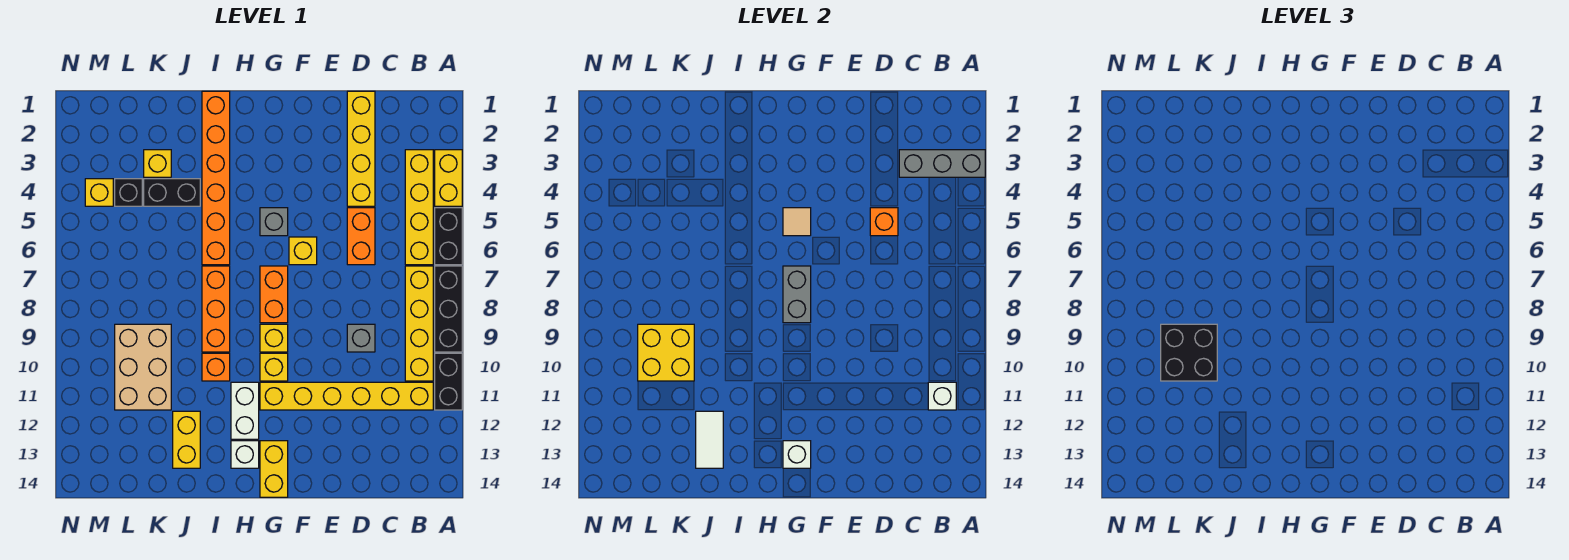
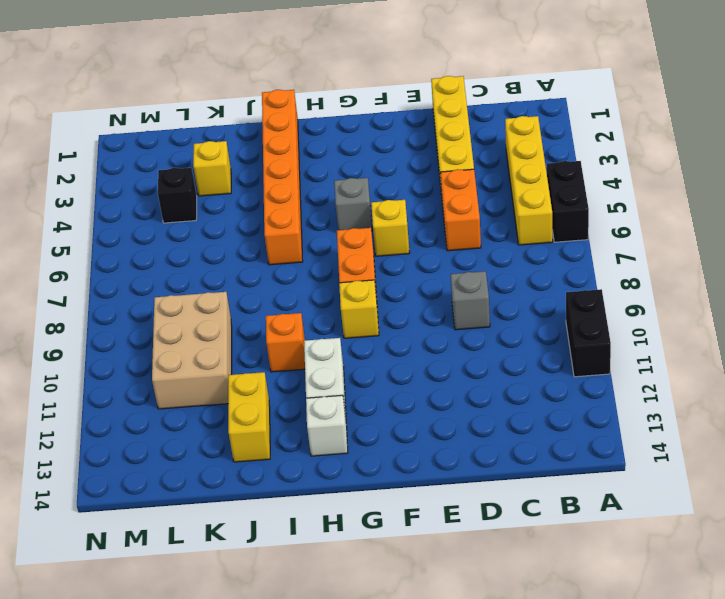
none -> yellow brick A3:A4 level 1
none -> black brick A7:A9 level 1
none -> yellow brick B7:B10 level 1
none -> yellow brick B11:G11 level 1

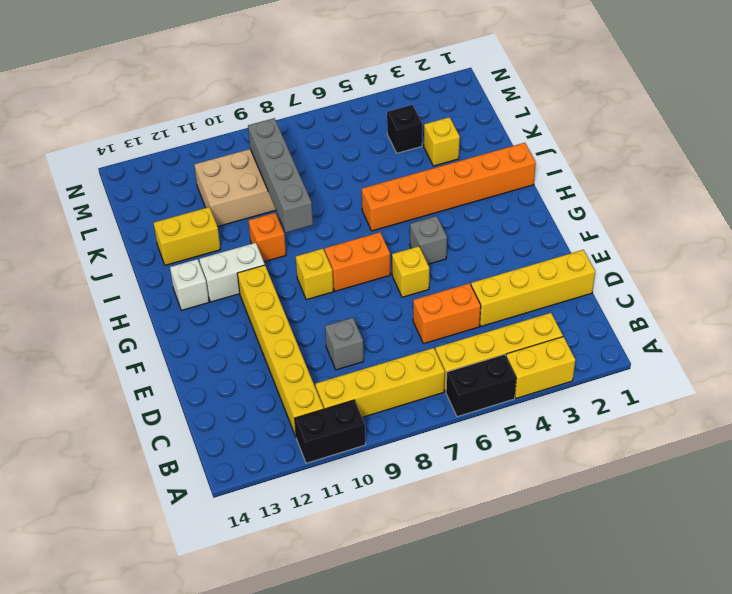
grey brick I9:L9 level 2 -> yellow brick K9:L10 level 2
none -> black brick A7:A9 level 1
none -> yellow brick G10 level 1
none -> yellow brick G13:G14 level 1
none -> orange brick I7:I9 level 1

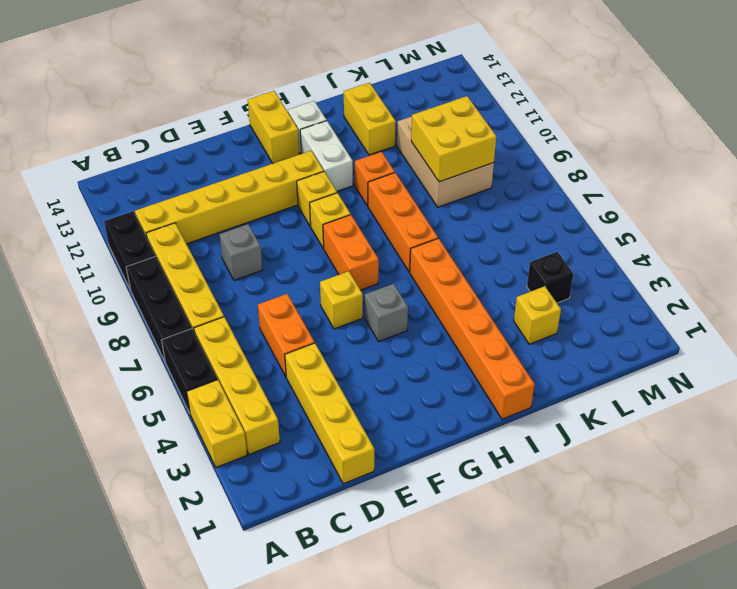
none -> black brick J4:K4 level 1
none -> yellow brick M4 level 1
none -> grey brick A3:C3 level 2
none -> white brick B11 level 2

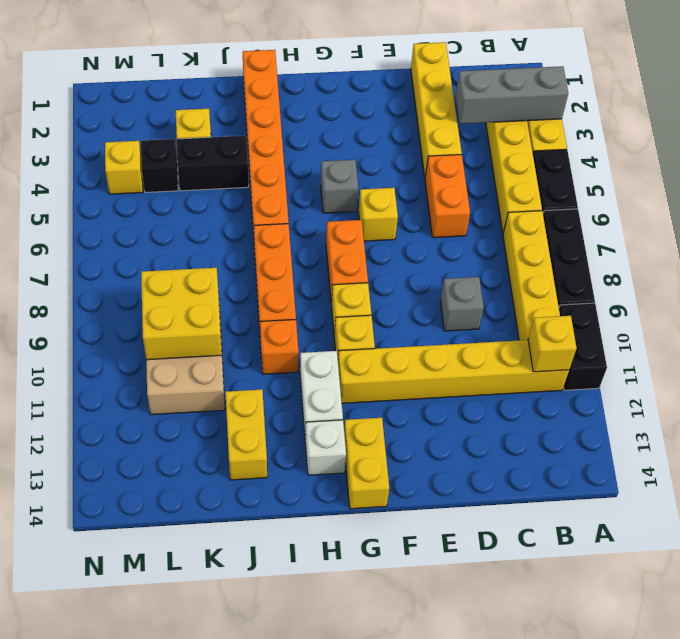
yellow brick B11 level 2 -> white brick B11 level 2
none -> orange brick D5 level 2
none -> tan tile G5 level 2
none -> grey brick G7:G8 level 2
none -> white brick G13 level 2

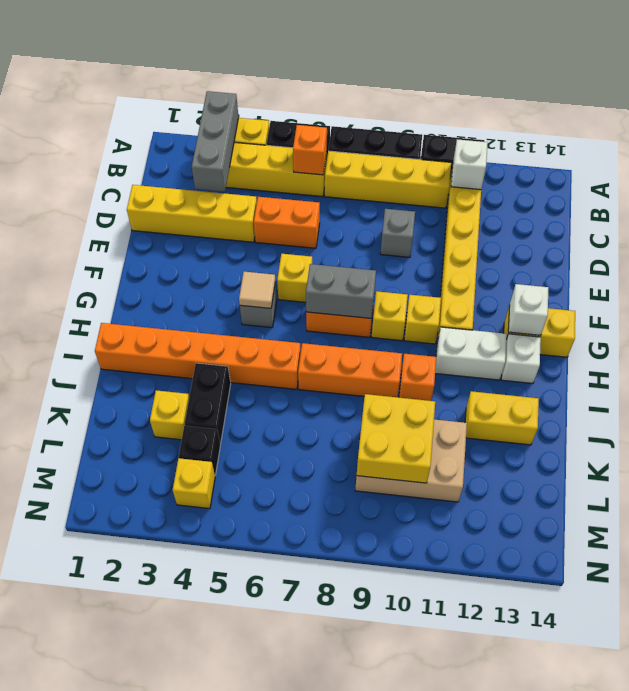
orange brick B6 level 2 -> orange brick D5 level 2
none -> white tile J12:J13 level 2
none -> black brick K9:L10 level 3

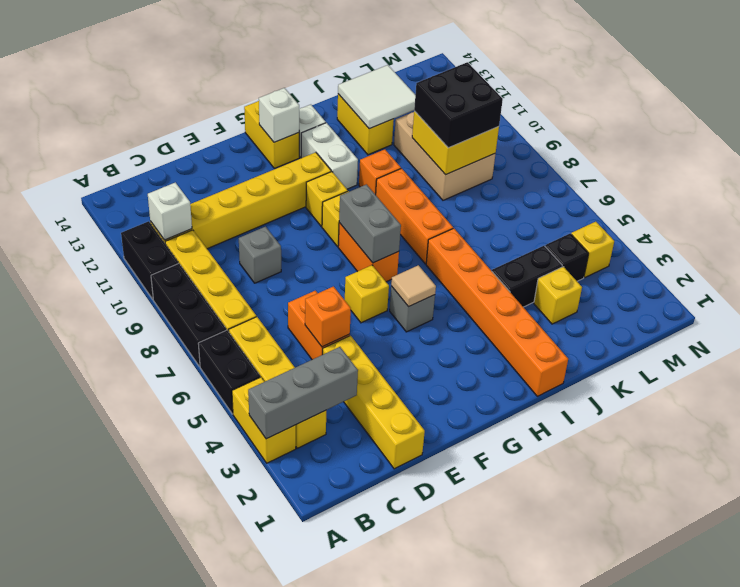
white tile J12:K13 level 2 -> white tile J12:J13 level 2

